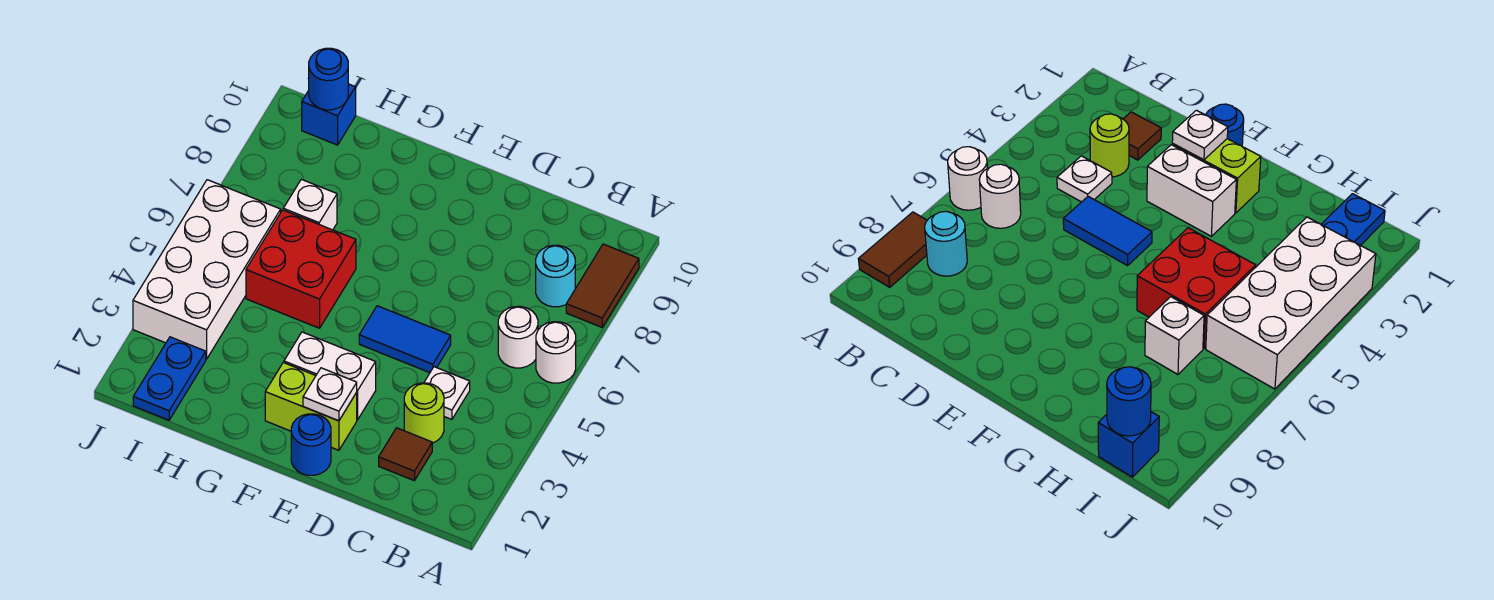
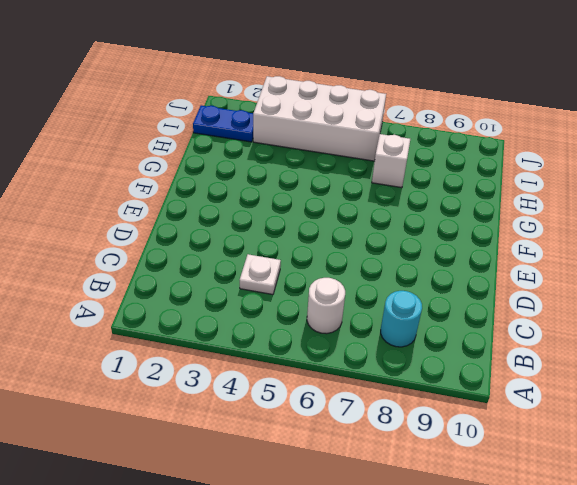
none -> white round brick A6 level 1
none -> brown tile A8:A9 level 1
none -> brown tile C2 level 1

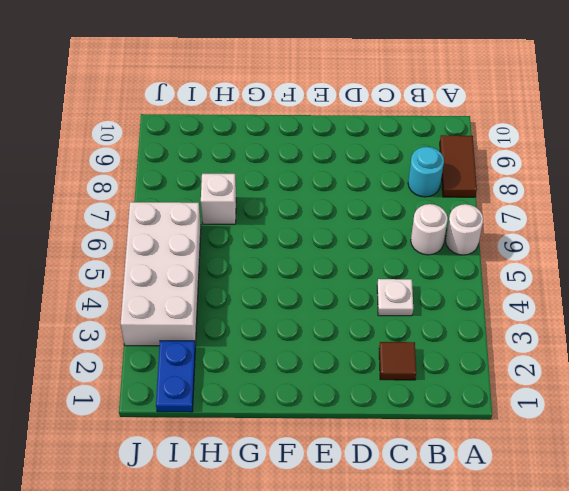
none -> lime round brick C3 level 1
none -> blue tile D5:E5 level 1
none -> blue round brick E1 level 1

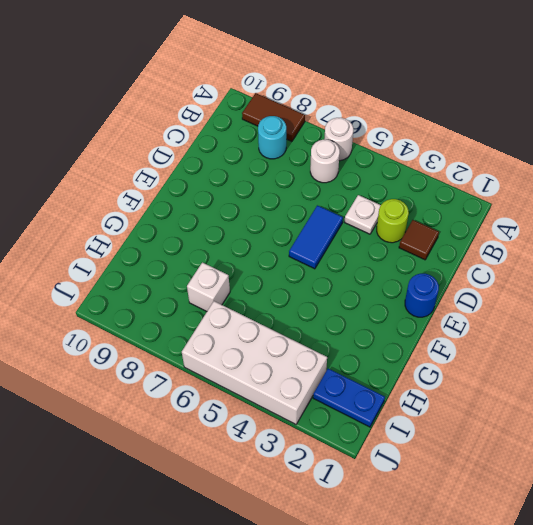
none -> lime brick E2:F2 level 1
none -> white brick E3:F3 level 1
none -> red brick G5:H6 level 1

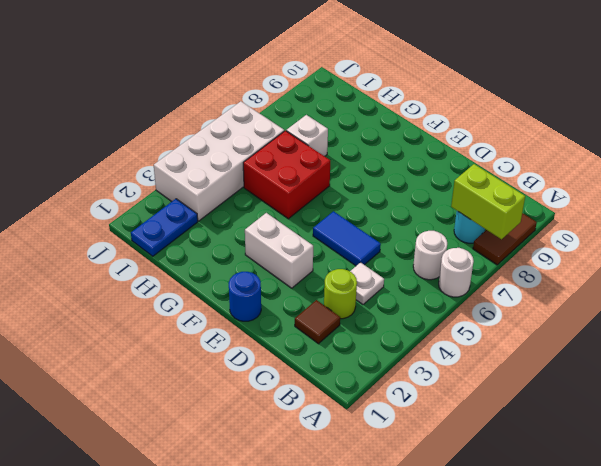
lime brick A8:B8 level 2 -> lime brick E2:F2 level 1
none -> blue brick I10 level 1
none -> white plate E2 level 2
none -> blue round brick I10 level 2

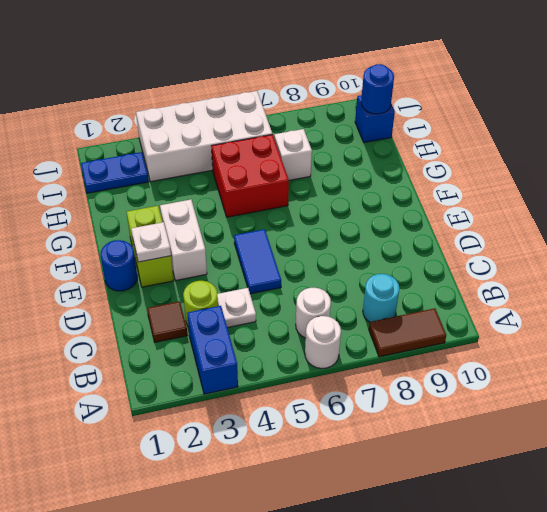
blue brick A3:B3 level 1 -> none

